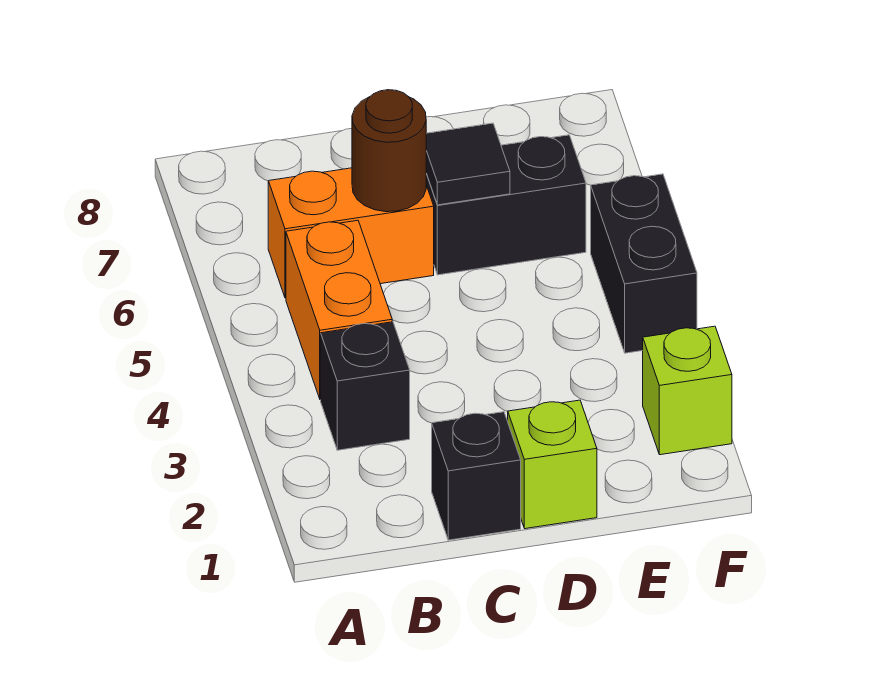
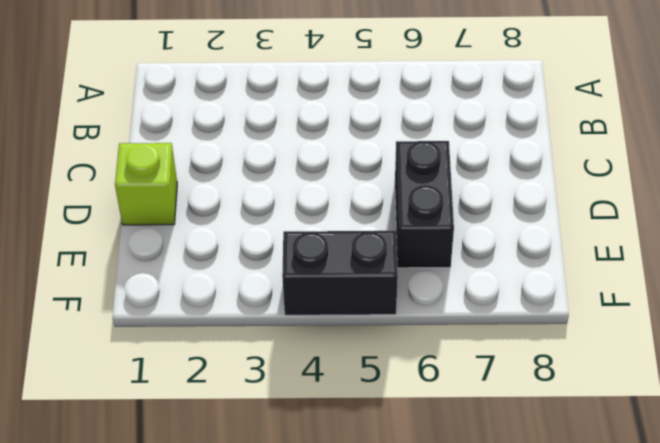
none -> black brick B3 level 1
none -> orange brick B4:B5 level 1

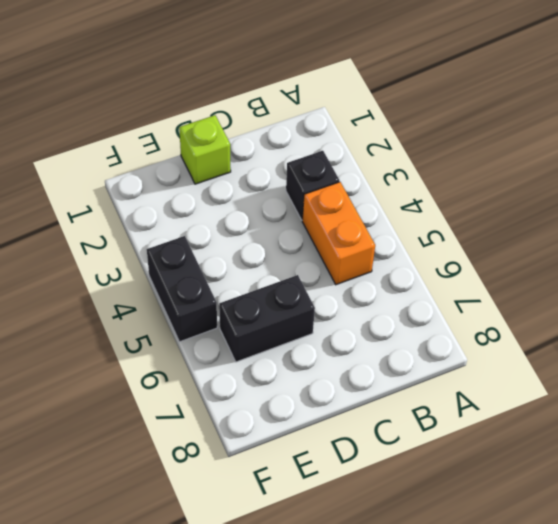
none -> orange brick B6:C6 level 1
none -> black brick C1 level 1

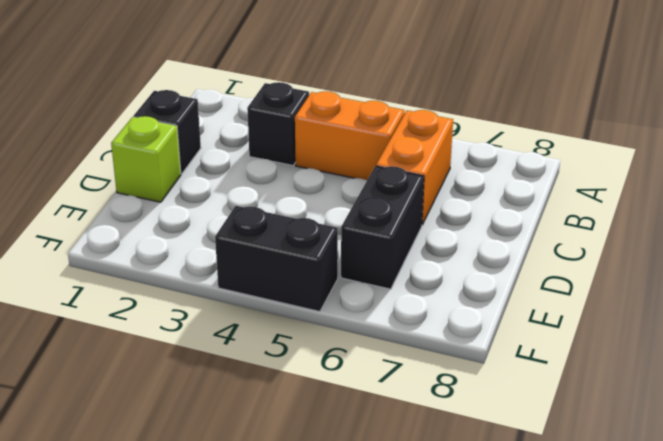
none -> lime brick F2 level 1
none -> brown round brick C6 level 2

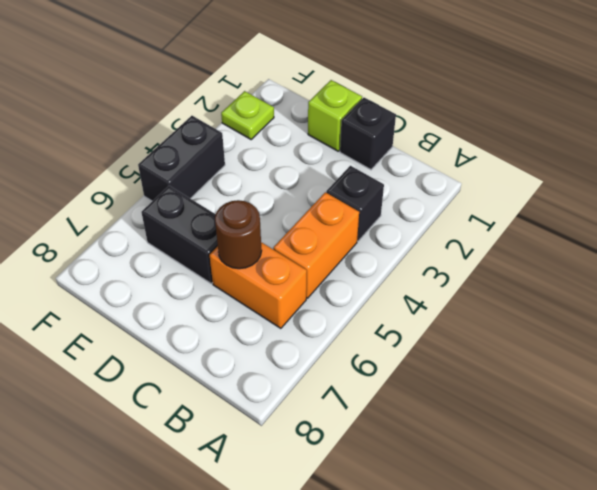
lime plate F2 level 1 -> lime brick F2 level 1
none -> black tile D6 level 2

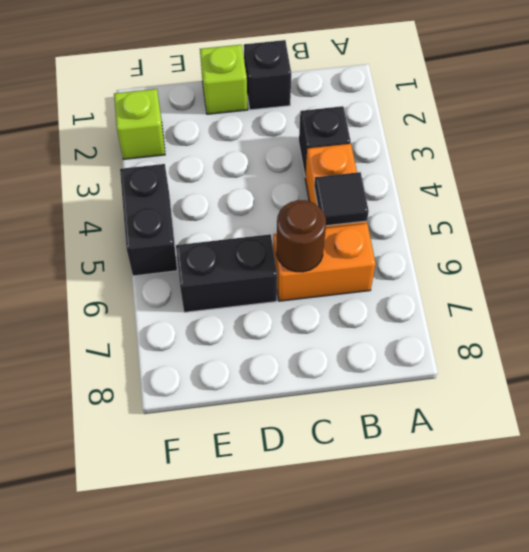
black tile B5 level 2 -> black tile D6 level 2

